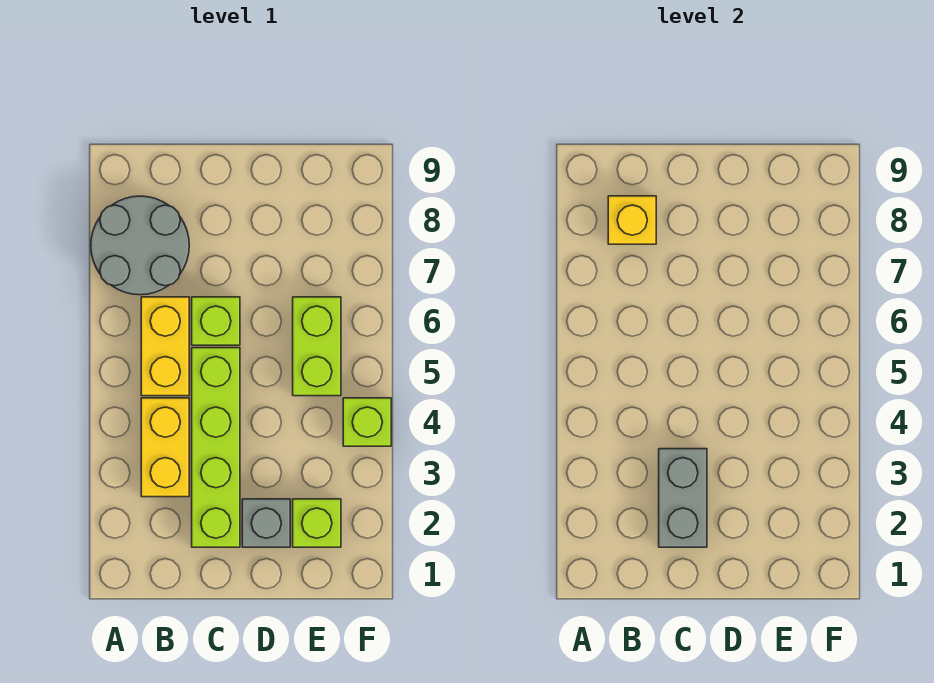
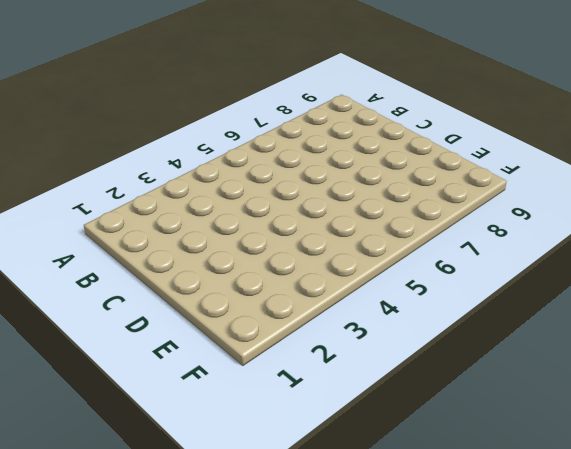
none -> grey round brick A7:B8 level 1
none -> yellow brick B3:B4 level 1

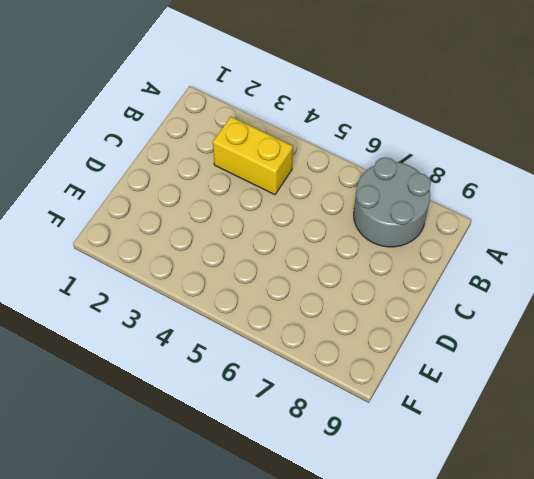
none -> yellow brick B5:B6 level 1
none -> lime brick C2:C5 level 1

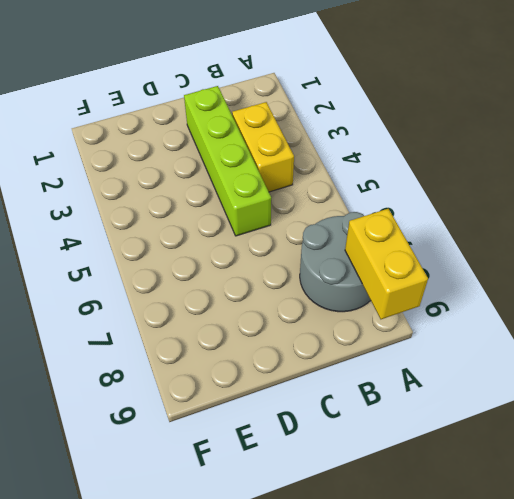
yellow brick A8:A9 level 2 -> yellow brick B5:B6 level 1
none -> lime brick C6 level 1
none -> grey brick D2 level 1

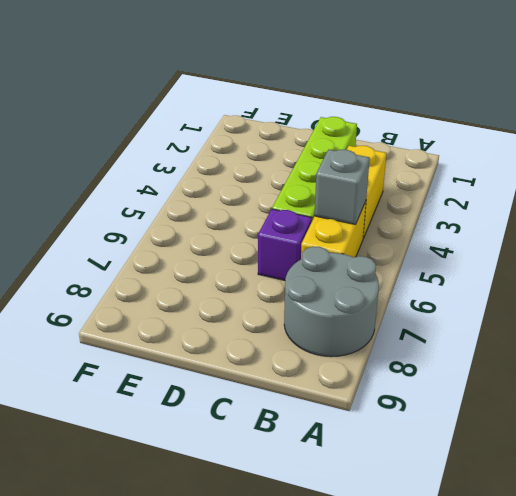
grey brick B5 level 2 -> grey brick D2 level 1
purple brick C6 level 1 -> lime brick C6 level 1
none -> lime brick E2 level 1
none -> lime brick E5:E6 level 1

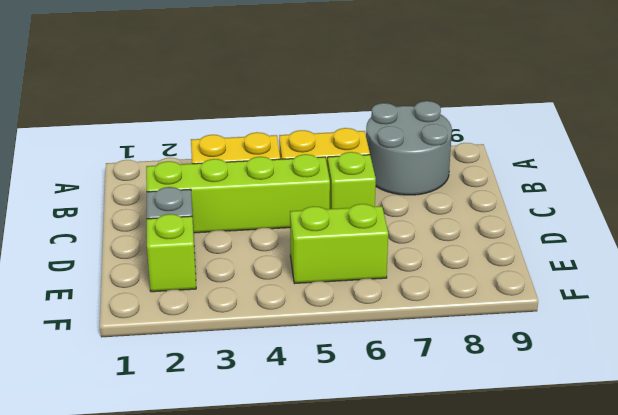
none -> lime brick F4 level 1
none -> yellow brick B8 level 2

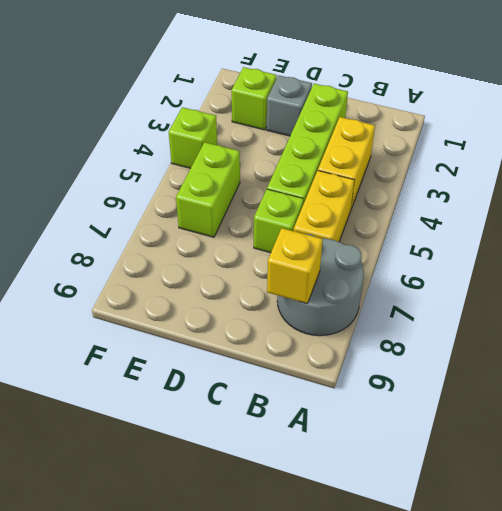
none -> grey brick C2:C3 level 2

